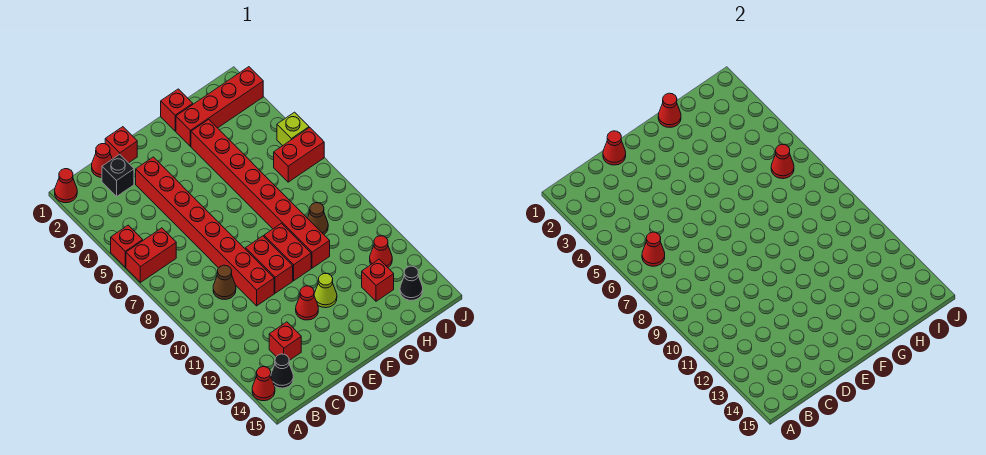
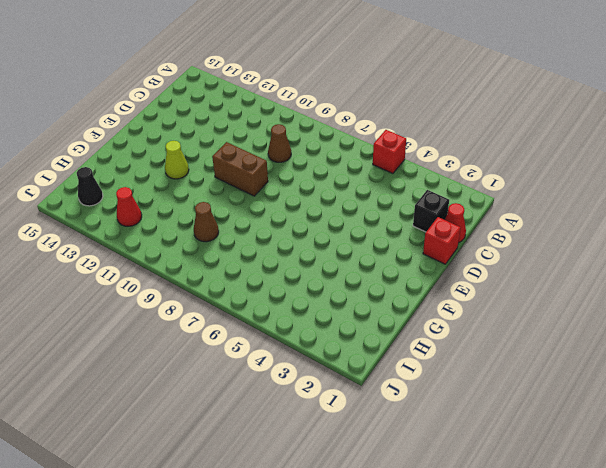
brown brick E9:E10 level 1 -> red brick E9:E10 level 1
none -> red cone A1 level 1
none -> red brick A6:B6 level 1
none -> red cone A14 level 1

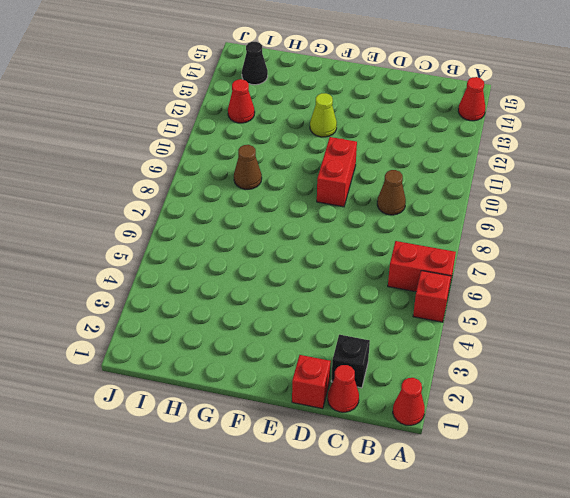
none -> black cone B14 level 1
none -> red brick C13 level 1
none -> red brick D3:D10 level 1

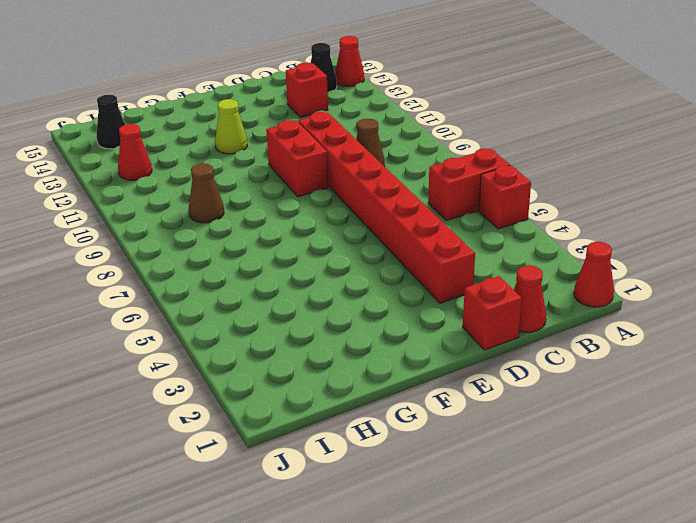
none -> black brick C2 level 1
none -> red cone E12 level 1
none -> red brick F9:F10 level 1

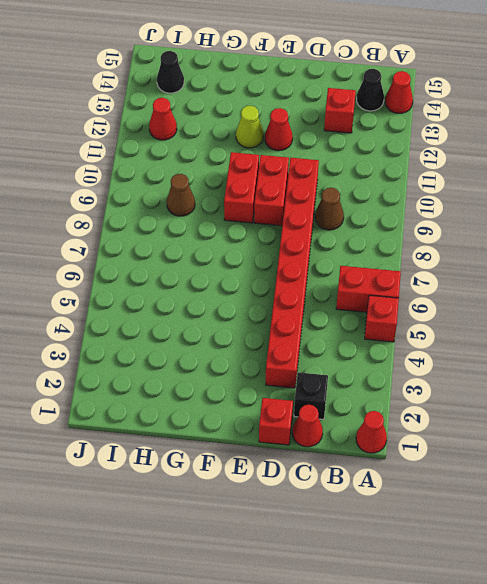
none -> red brick G1 level 1
none -> red brick G2:J2 level 1
none -> red brick G3:G10 level 1

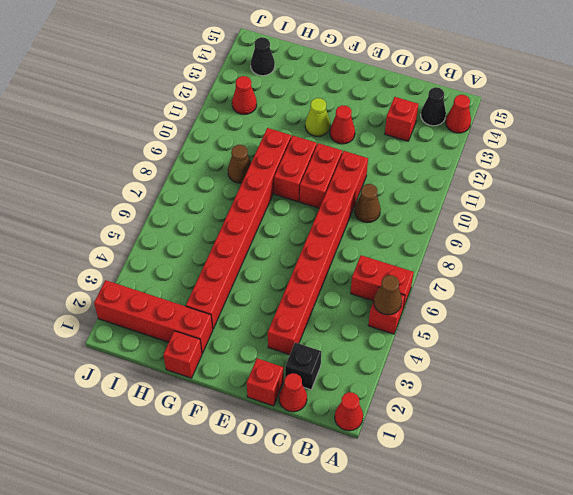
brown cone A5 level 2 -> none
none -> red brick H13 level 1
none -> red brick I6:J6 level 1
none -> lime brick J5 level 1

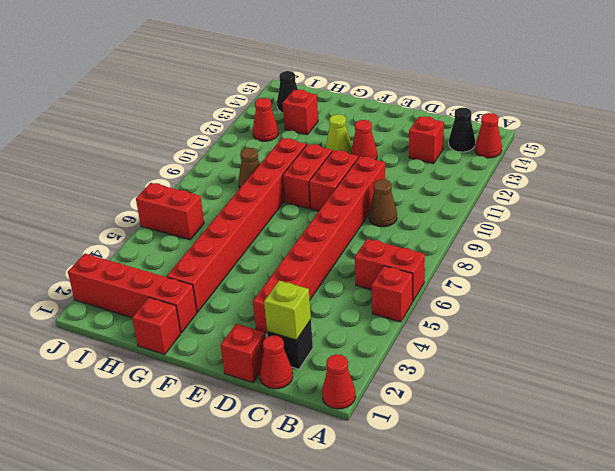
lime brick C2 level 2 -> lime brick J5 level 1
none -> red cone B6 level 2
none -> red cone D1 level 2
none -> red cone G1 level 2

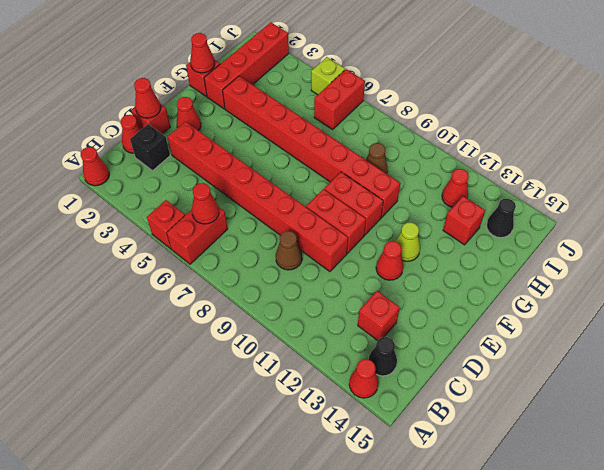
red cone E2 level 1 -> red cone I6 level 2

